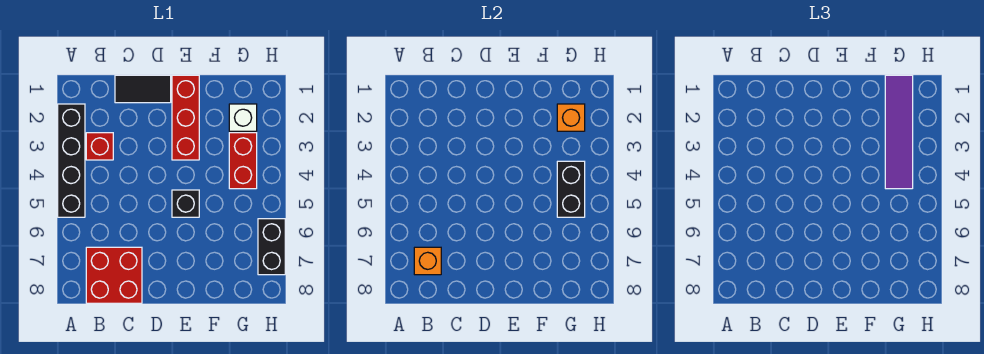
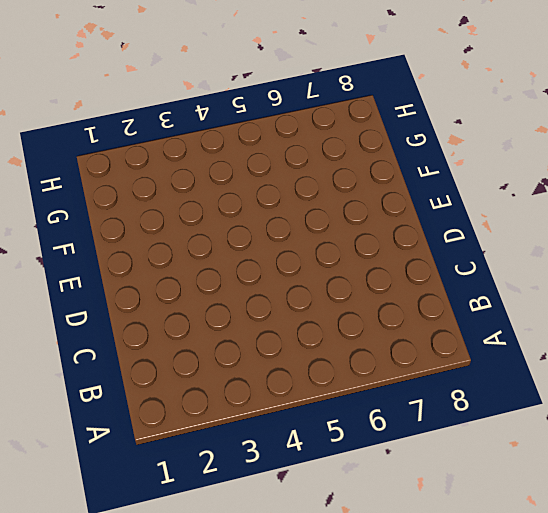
none -> black brick A2:A5 level 1
none -> red brick B3 level 1
none -> red brick B7:C8 level 1

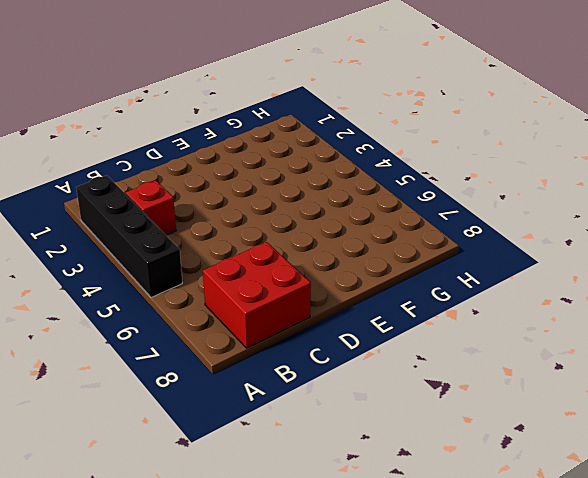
none -> black tile C1:D1 level 1
none -> red brick E1:E3 level 1
none -> black brick E5 level 1

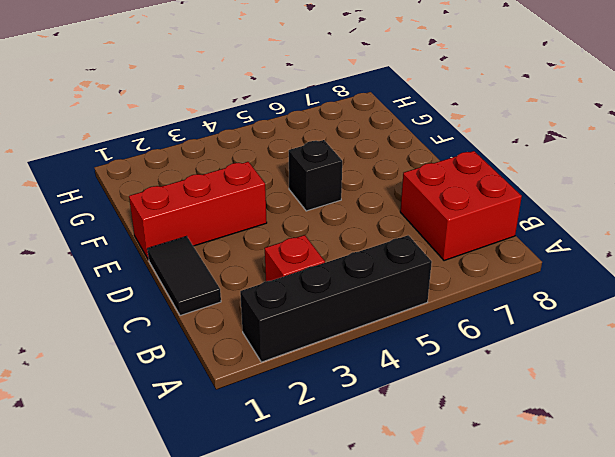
none -> white brick G2 level 1
none -> red brick G3:G4 level 1
none -> black brick H6:H7 level 1

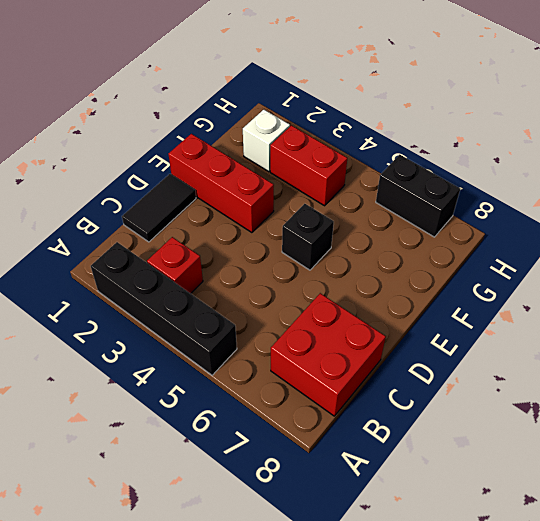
none -> orange brick B7 level 2
none -> orange brick G2 level 2
none -> black brick G4:G5 level 2

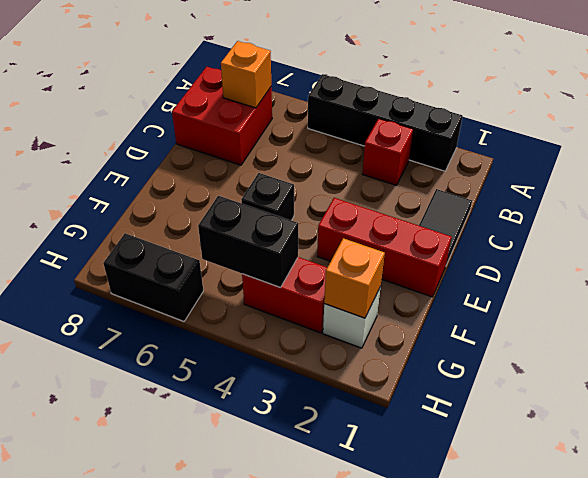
none -> purple tile G1:G4 level 3

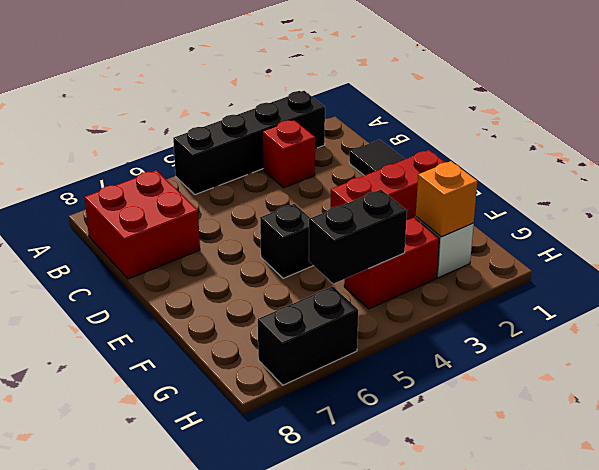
none -> orange brick B7 level 2
none -> purple tile G1:G4 level 3

